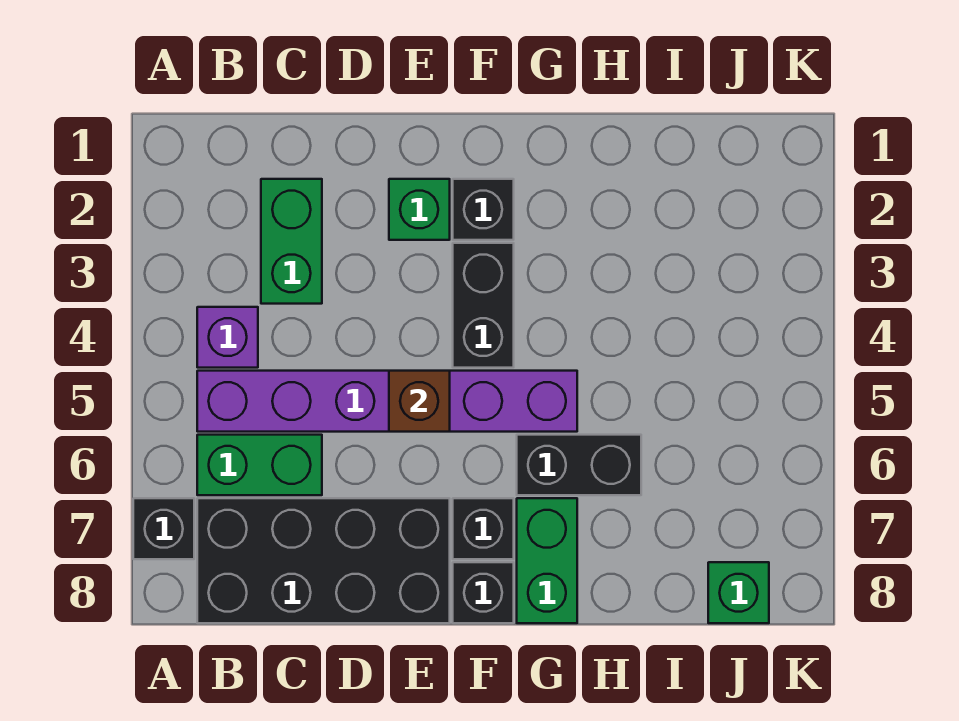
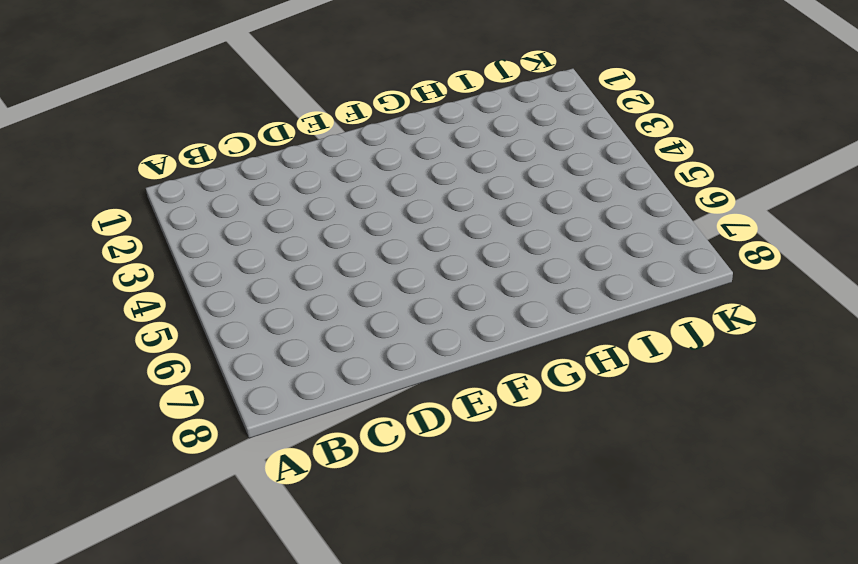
none -> black brick A7 level 1
none -> purple brick B4 level 1
none -> purple brick B5:G5 level 1

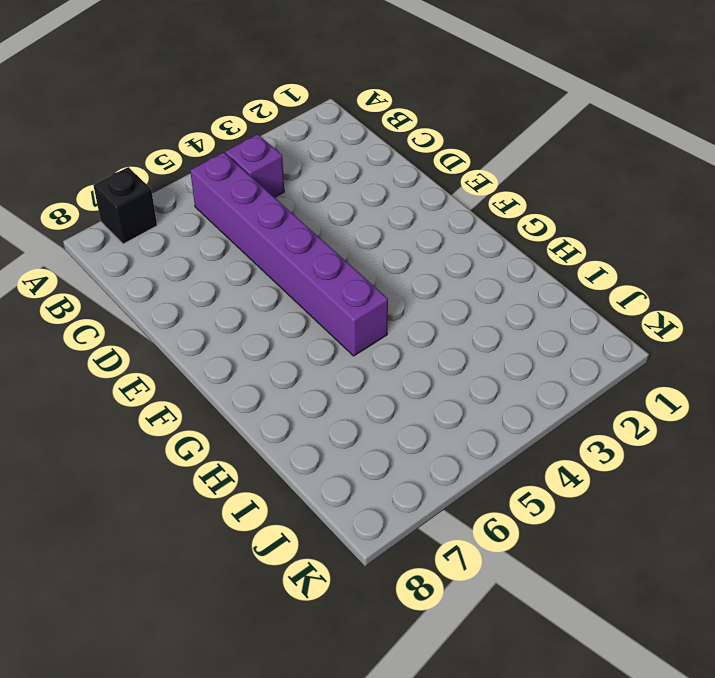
none -> green brick B6:C6 level 1
none -> black brick B7:E8 level 1
none -> green brick C2:C3 level 1

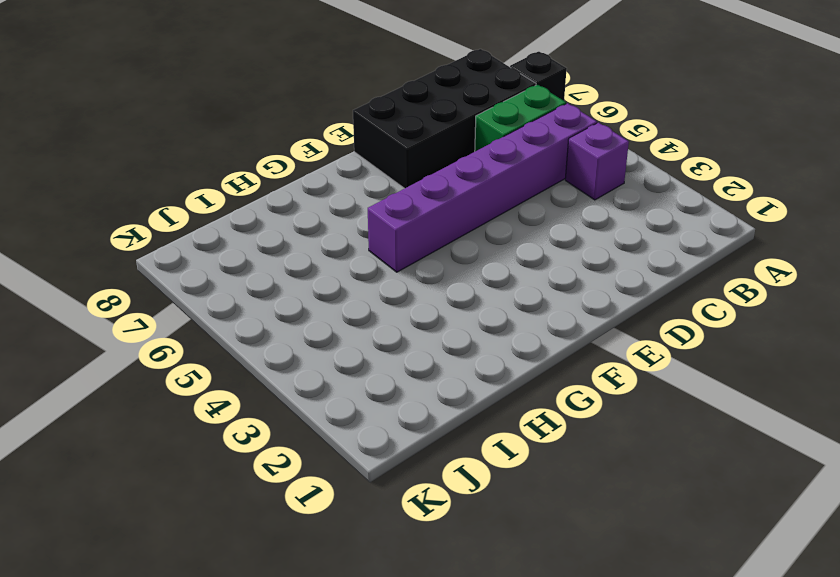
none -> green brick C2:C3 level 1
none -> green brick E2 level 1
none -> black brick F2 level 1

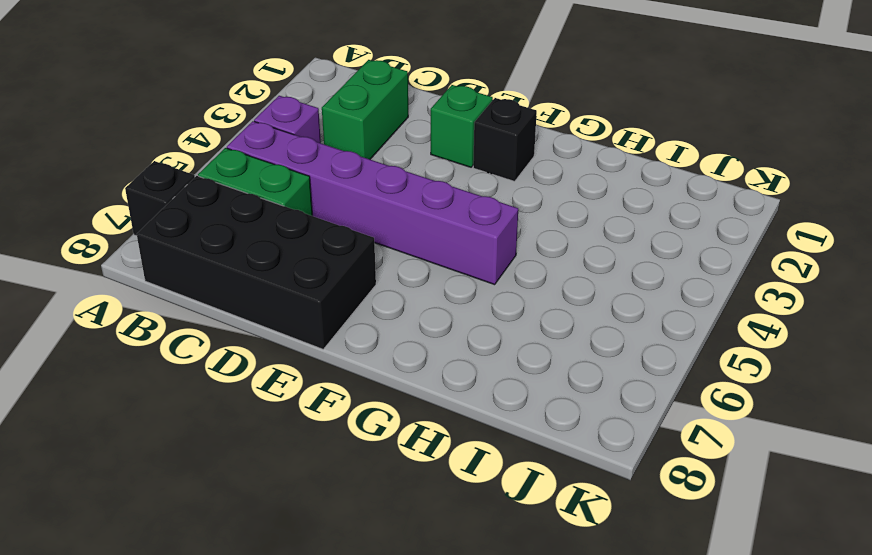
none -> black brick F3:F4 level 1
none -> black brick F7 level 1
none -> black brick F8 level 1

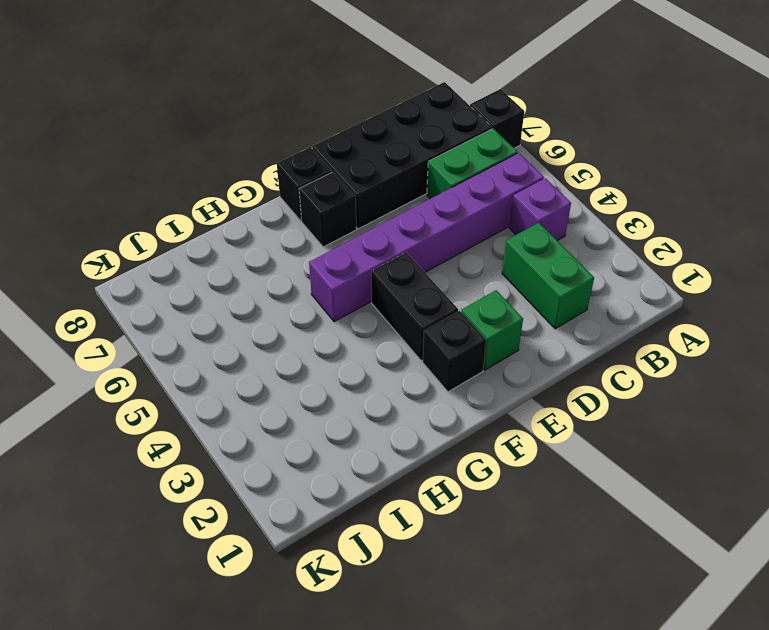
none -> black brick G6:H6 level 1
none -> green brick G7:G8 level 1
none -> green brick J8 level 1

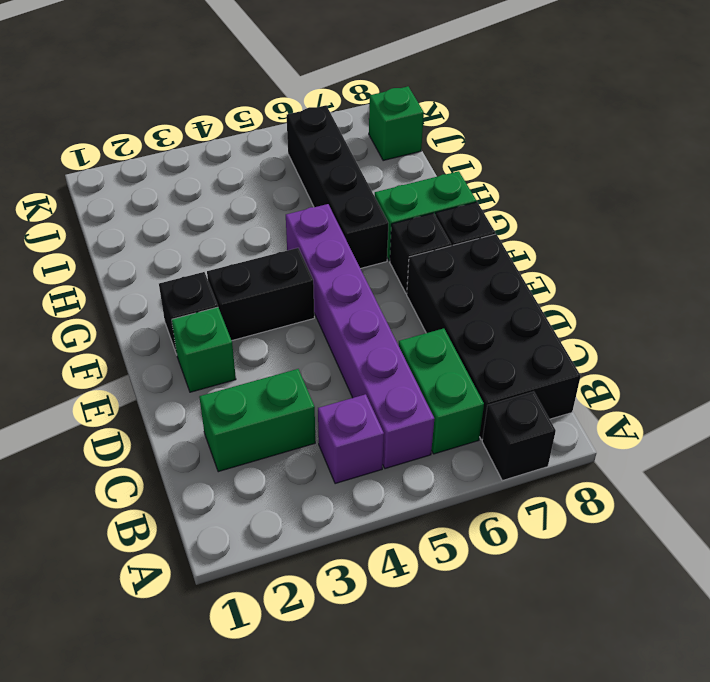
black brick G6:J6 level 1 -> black brick G6:H6 level 1
none -> brown brick E5 level 2

